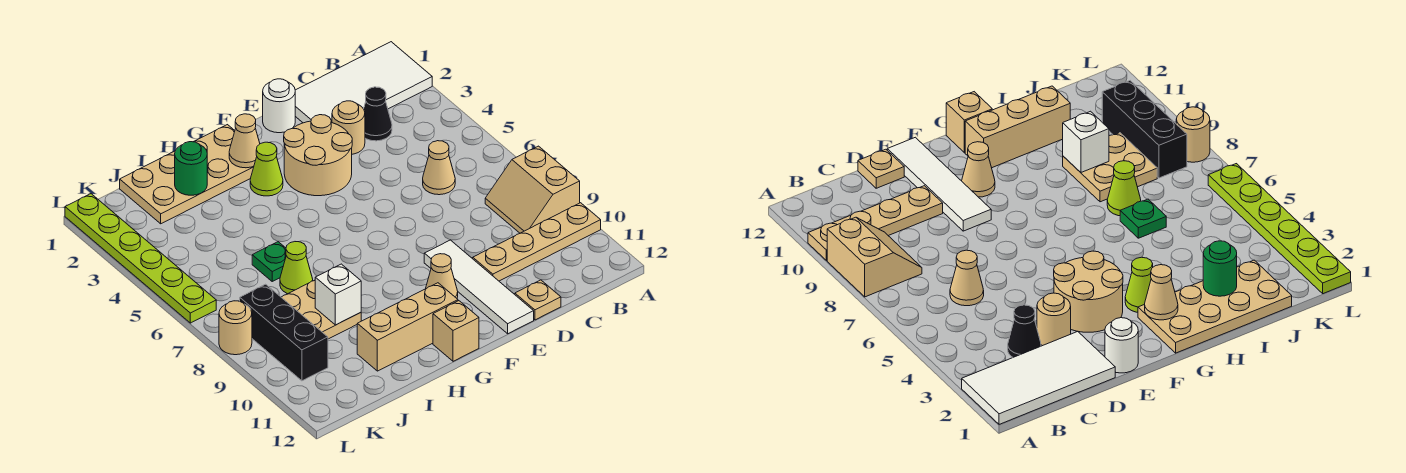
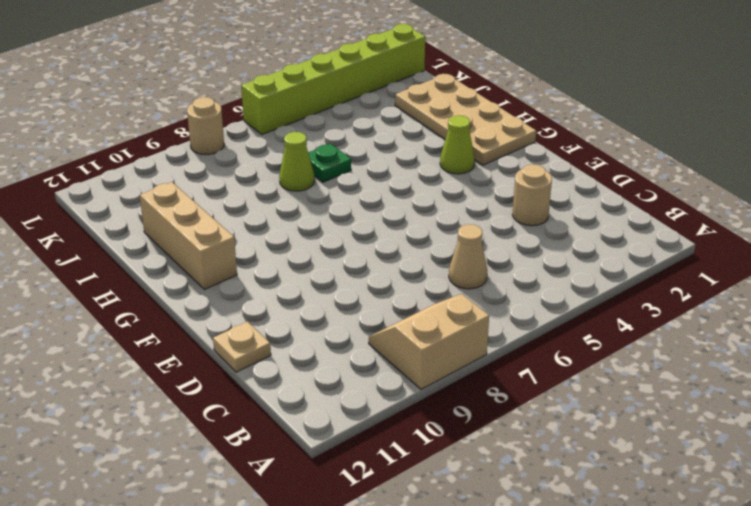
lime brick L1:L6 level 1 -> lime plate L1:L6 level 1
none -> white tile A1:D2 level 1
none -> tan plate A10:D10 level 1
none -> black cone C3 level 1

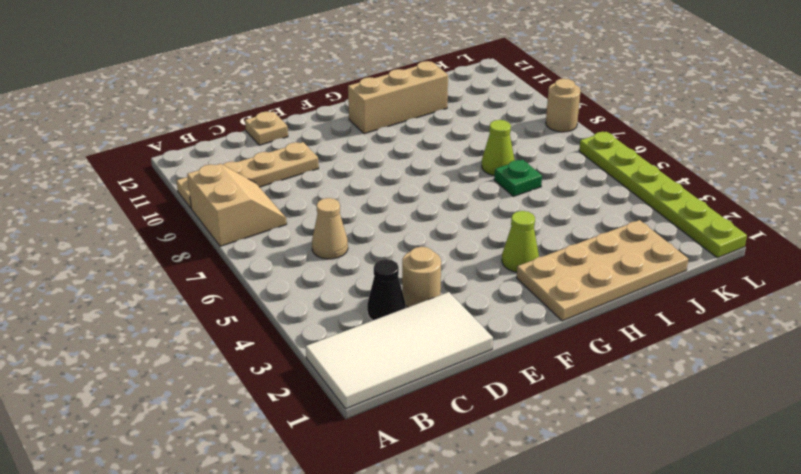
none -> white round brick E1 level 1
none -> tan round brick E3:F4 level 1
none -> white tile E9:E12 level 1

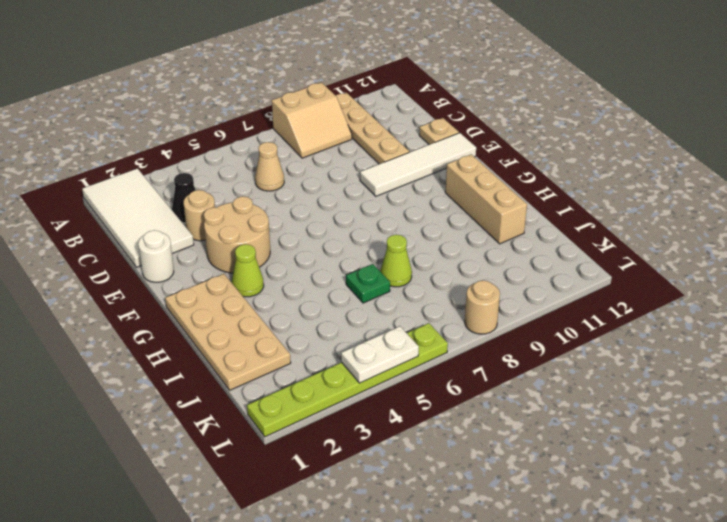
white plate L4:L5 level 2 -> none
none -> tan cone F10 level 1
none -> tan brick G12 level 1
none -> tan plate I8:J9 level 1

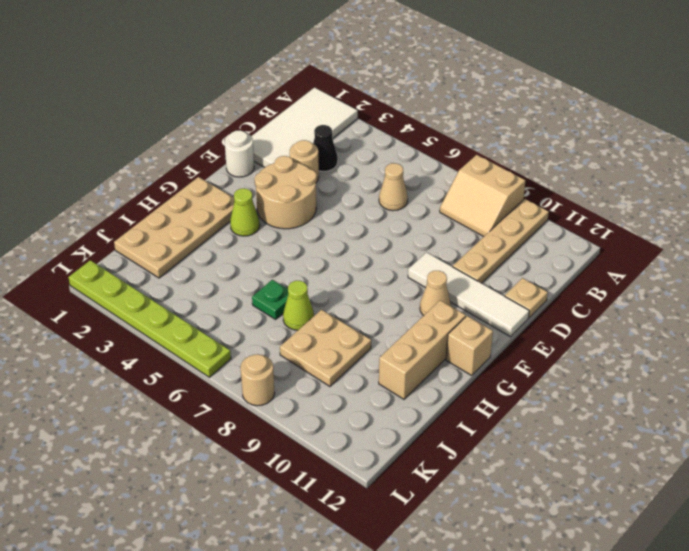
none -> black brick K8:K10 level 1
none -> tan cone G2 level 2
none -> green round brick I2 level 2

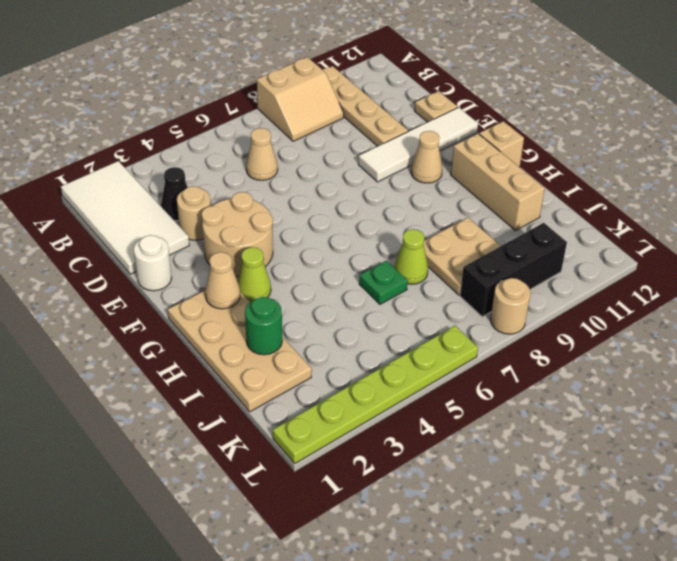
none -> white brick I9 level 2

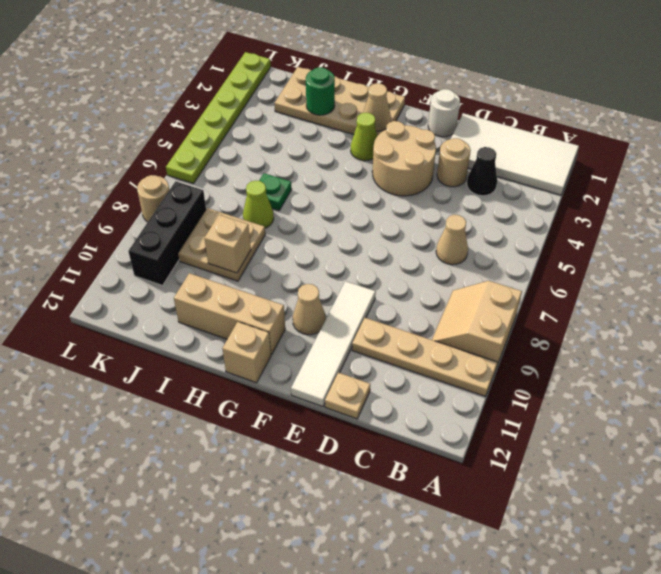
tan brick I9 level 2 -> white brick I9 level 2

